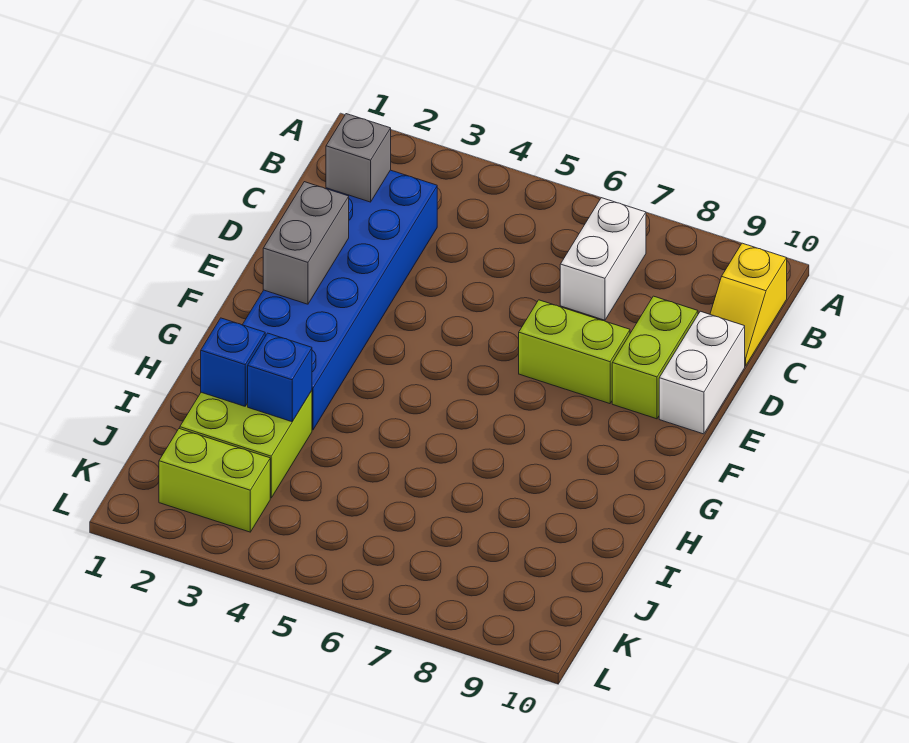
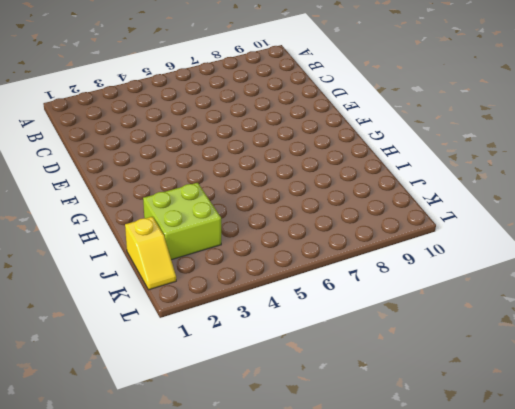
yellow slope J1:K1 level 1 top J -> yellow slope B10:C10 level 1 top B
none -> white brick B7:C7 level 1
none -> blue brick C2:H3 level 1
none -> lime brick D9:E9 level 1

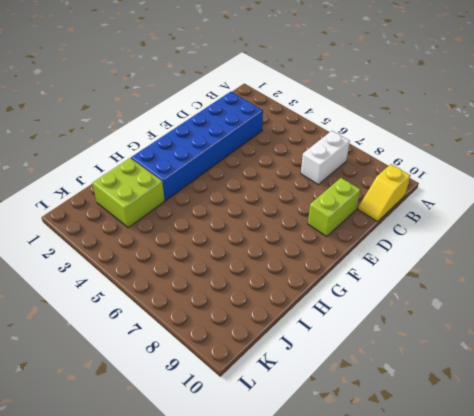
none -> white brick D10:E10 level 1
none -> lime brick E7:E8 level 1
none -> lime brick K2:K3 level 1

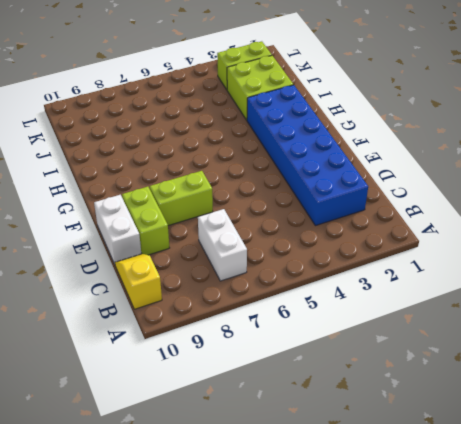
none -> grey brick C2 level 2
none -> grey brick E2:F2 level 2
none -> blue brick I2 level 2

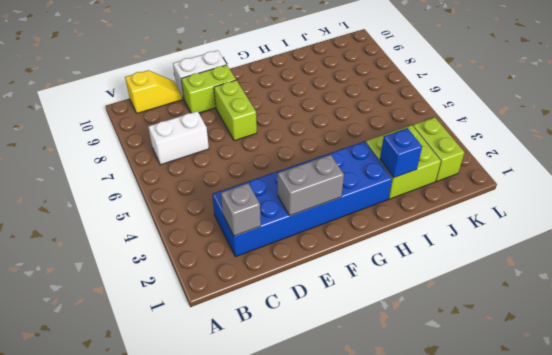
none -> blue brick I3 level 2

